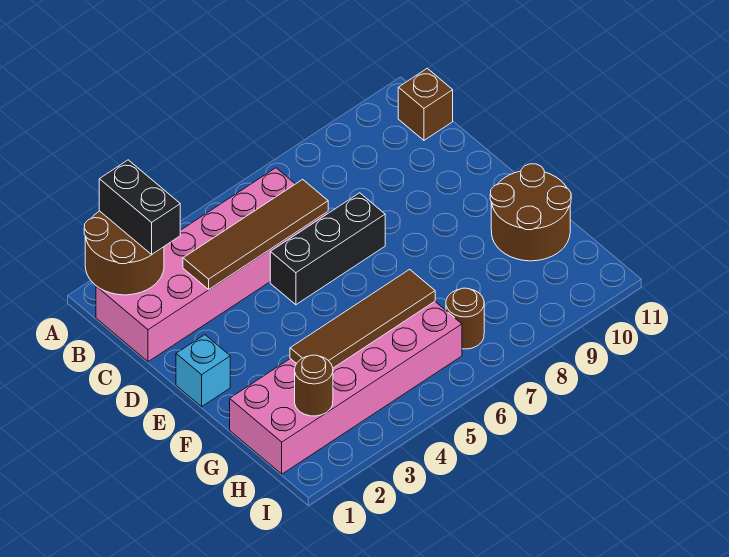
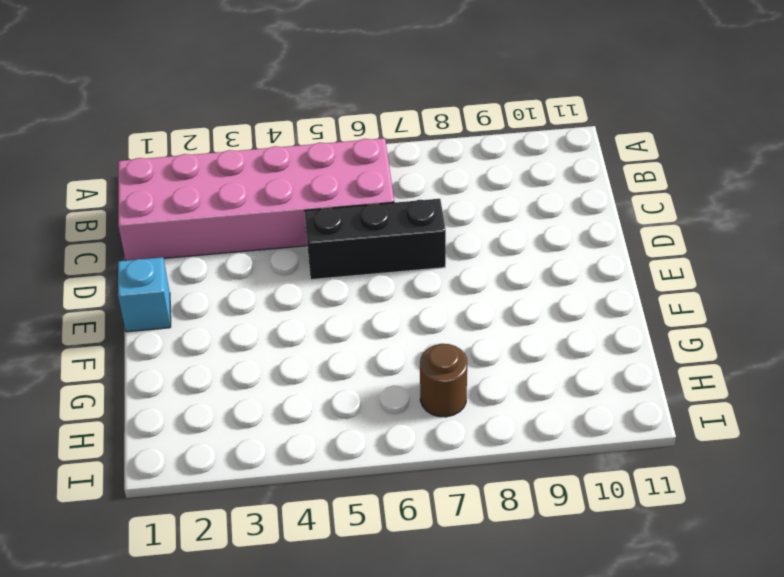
none -> brown brick B11 level 1
none -> brown round brick F10:G11 level 1
none -> pink brick G1:H6 level 1

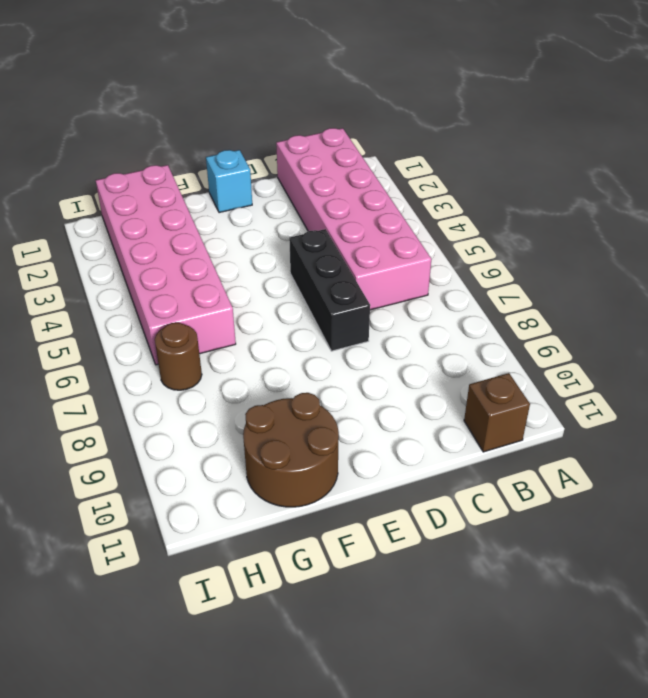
none -> brown round brick A1:B2 level 2
none -> brown tile C3:C6 level 2
none -> brown tile G3:G6 level 2

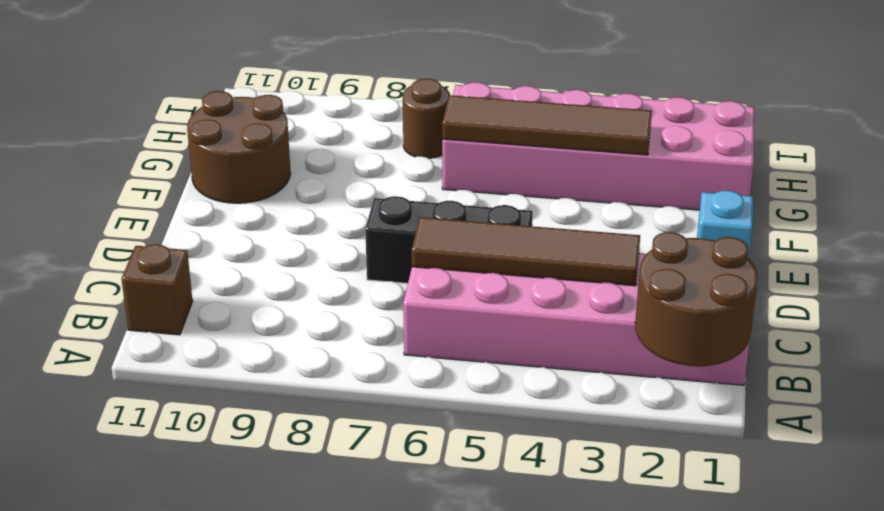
none -> brown round brick H2 level 2
none -> black brick A2:B2 level 3

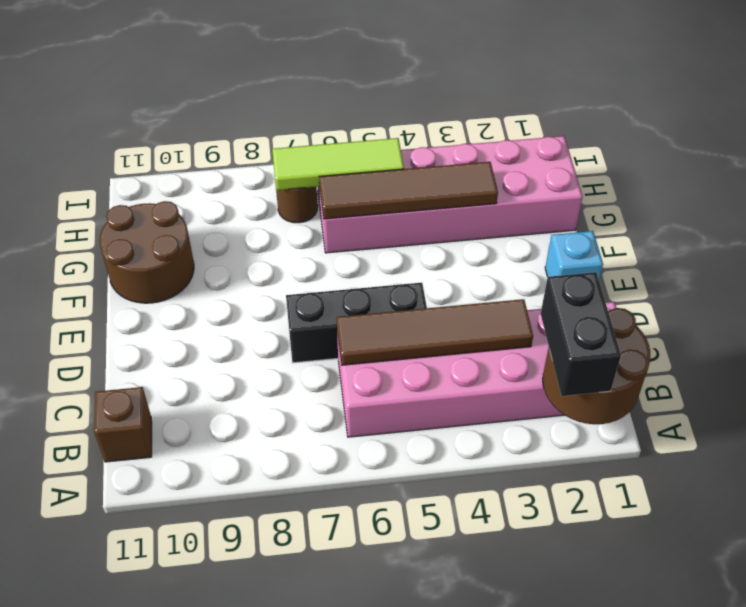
lime tile H5:H7 level 2 -> none
none -> brown round brick H2 level 2

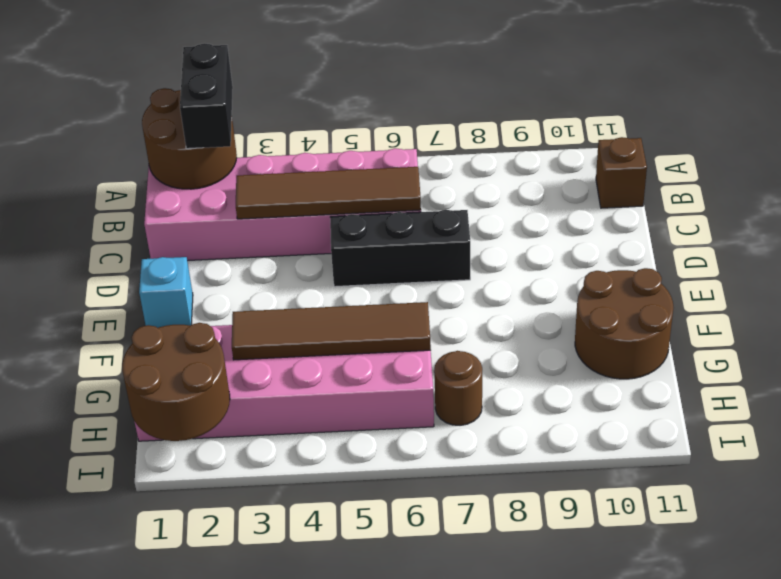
brown round brick H1:I2 level 2 -> brown round brick H2 level 2

